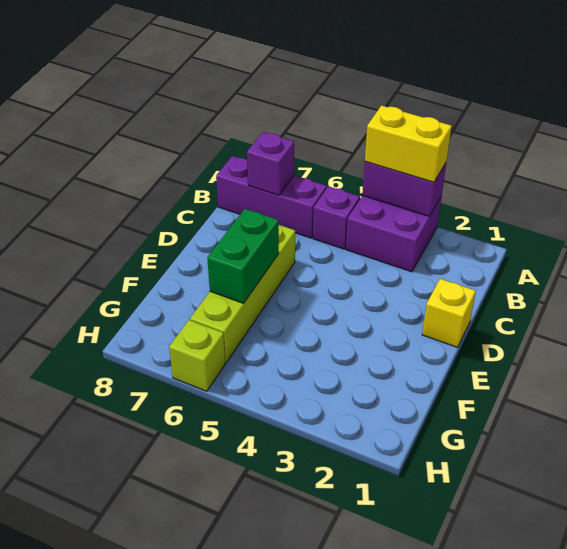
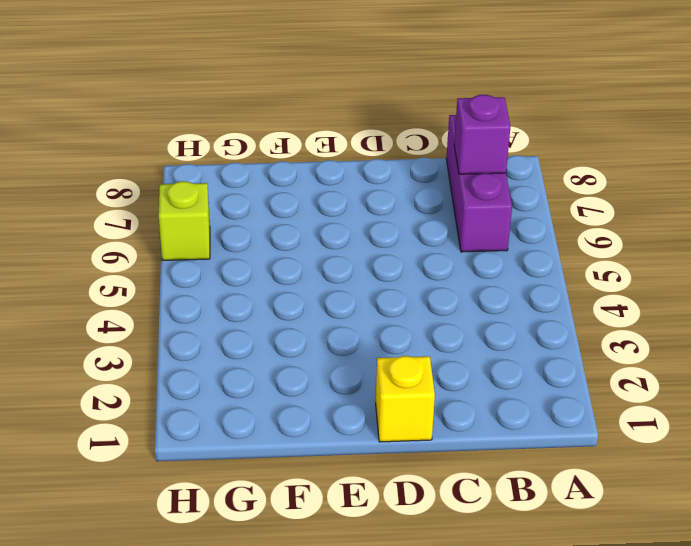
none -> purple brick A3:B4 level 1
none -> purple brick B5 level 1

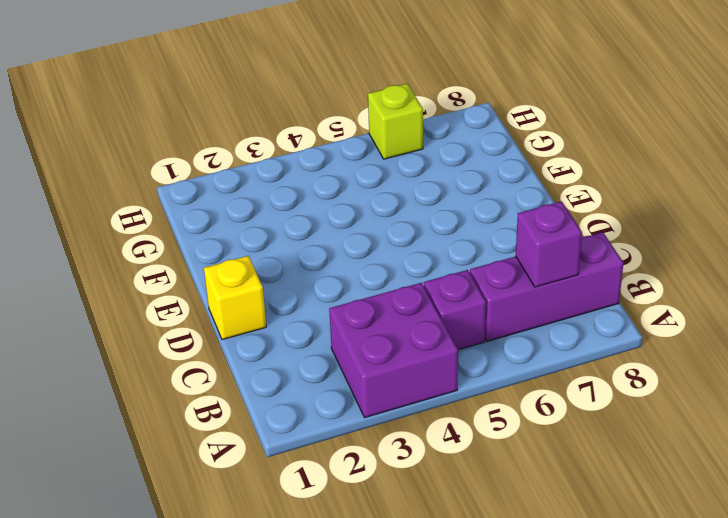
none -> lime brick D6:G6 level 1
none -> purple brick A3:A4 level 2

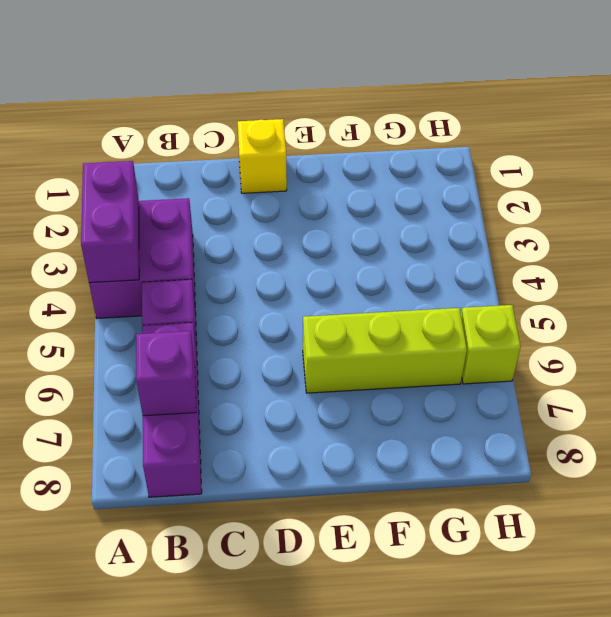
lime brick E6:G6 level 1 -> lime brick D6:G6 level 1
none -> green brick E6:F6 level 2
none -> yellow brick A3:A4 level 3

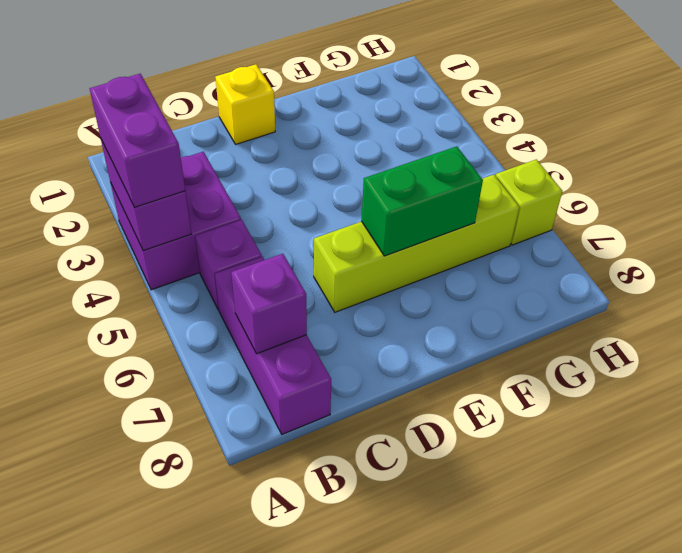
purple brick A3:A4 level 3 -> yellow brick A3:A4 level 3

